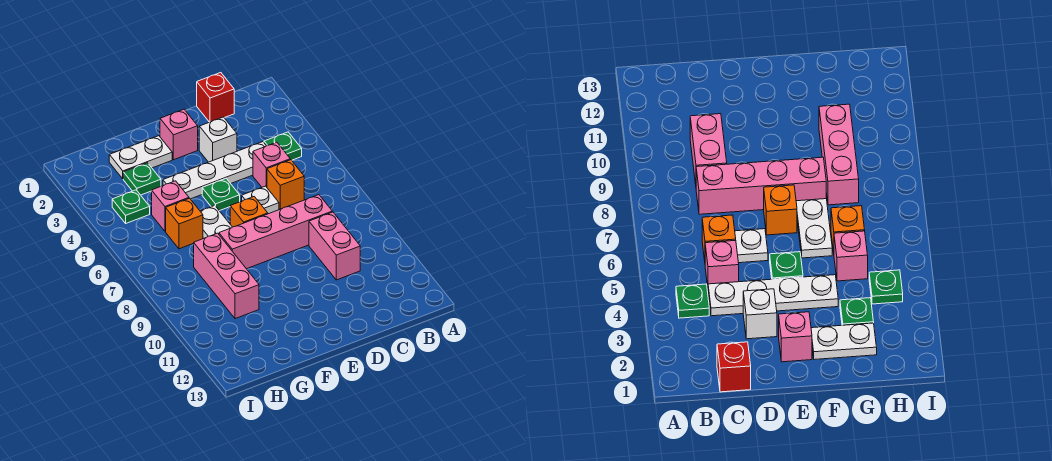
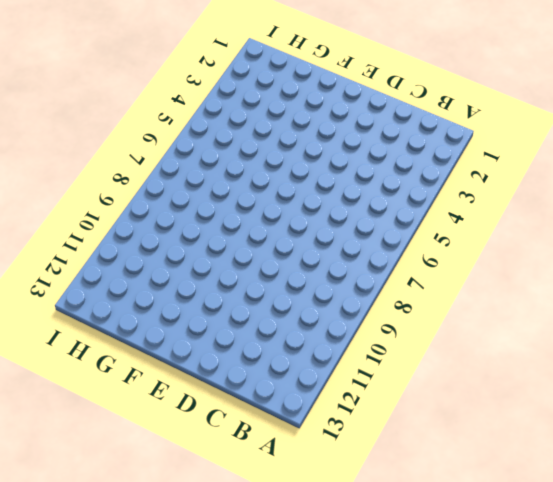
none -> green plate B4 level 1
none -> red brick C1 level 1
none -> white plate C4:F4 level 1

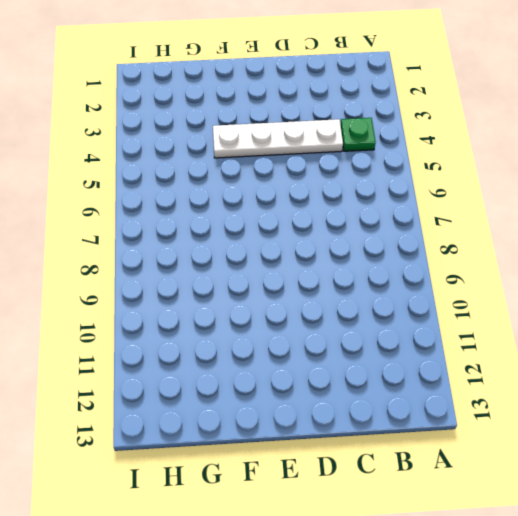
none -> red brick C1 level 1
none -> pink brick C5 level 1
none -> orange brick C6 level 1

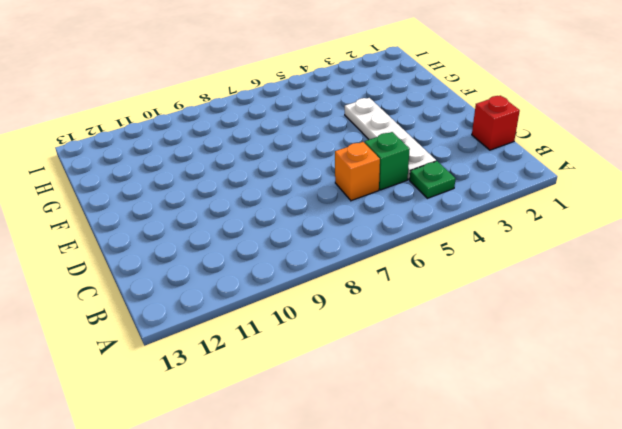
green brick C5 level 1 -> pink brick C5 level 1
none -> pink brick C8:F8 level 1
none -> pink brick C9:C10 level 1
none -> white brick D3 level 1

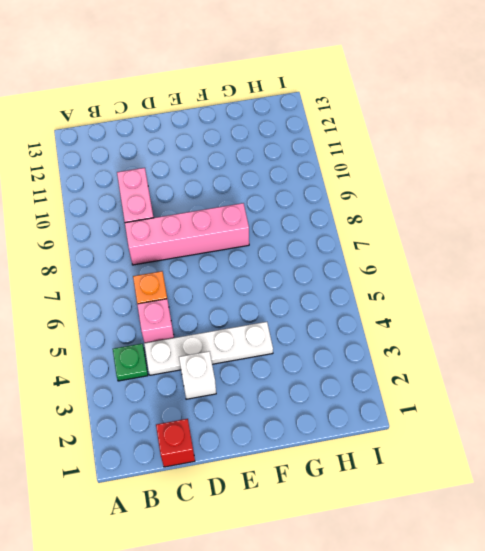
none -> white plate D6 level 1
none -> pink brick E2 level 1
none -> green plate E5 level 1

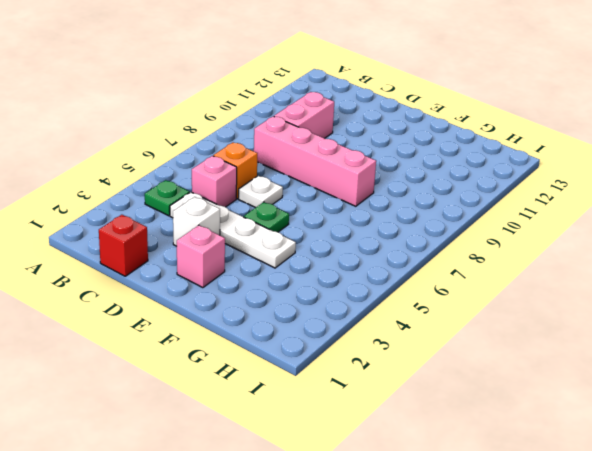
none -> orange brick E7 level 1
none -> white plate F2:G2 level 1
none -> white plate F6:F7 level 1

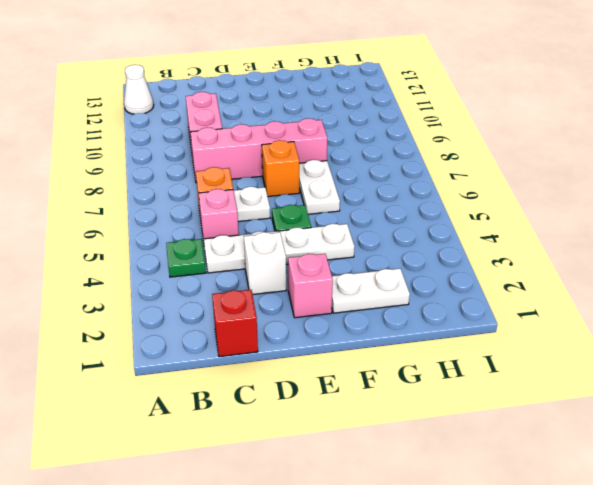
white cone A12 level 1 -> none
none -> green plate G3 level 1
none -> pink brick G5 level 1
none -> orange brick G6 level 1

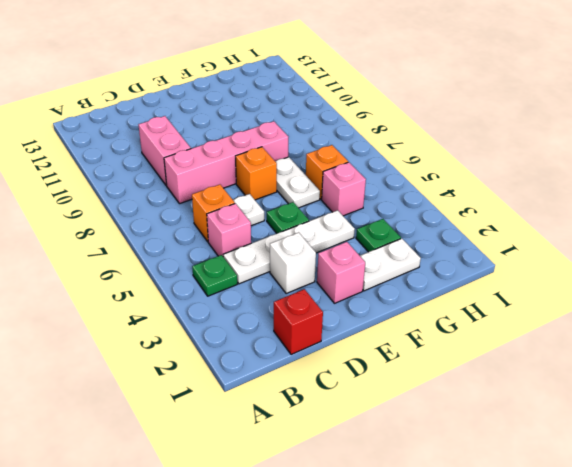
none -> pink brick G8:G10 level 1
none -> green plate H4 level 1

